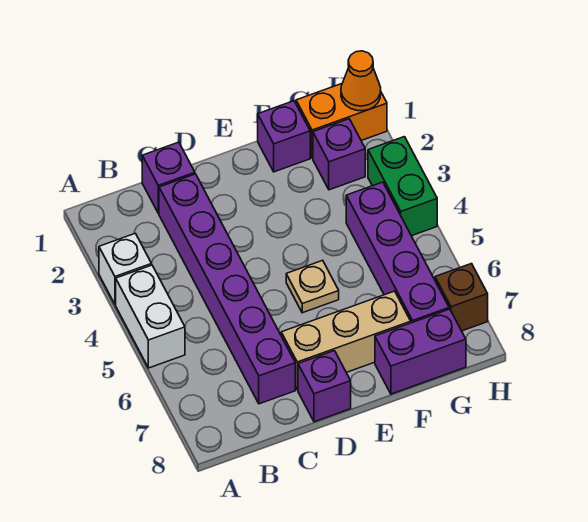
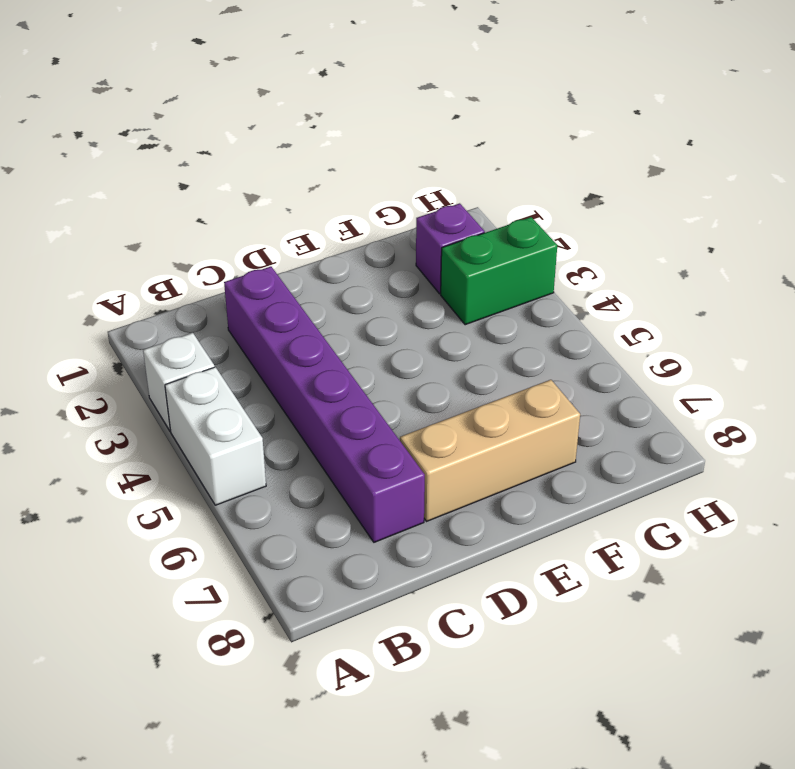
green brick G3:H3 level 1 -> green brick H3:H4 level 1
none -> purple brick C1 level 1
none -> purple brick D8 level 1
none -> tan plate E5 level 1

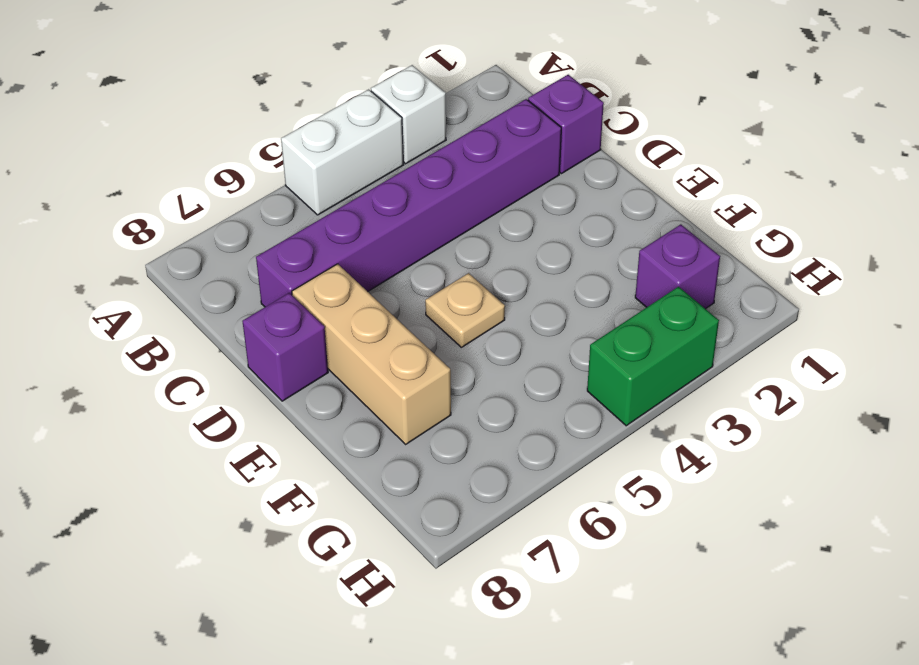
none -> purple brick F1 level 1
none -> purple brick F8:G8 level 1
none -> orange brick G1:H1 level 1

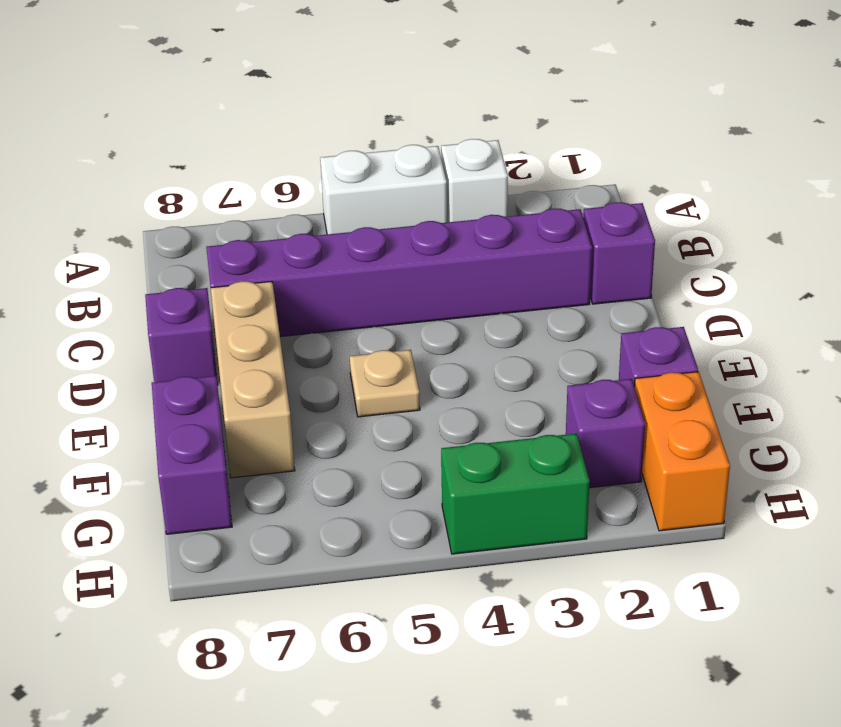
none -> purple brick G4:G7 level 1
none -> brown brick H7 level 1
none -> orange cone H1 level 2

